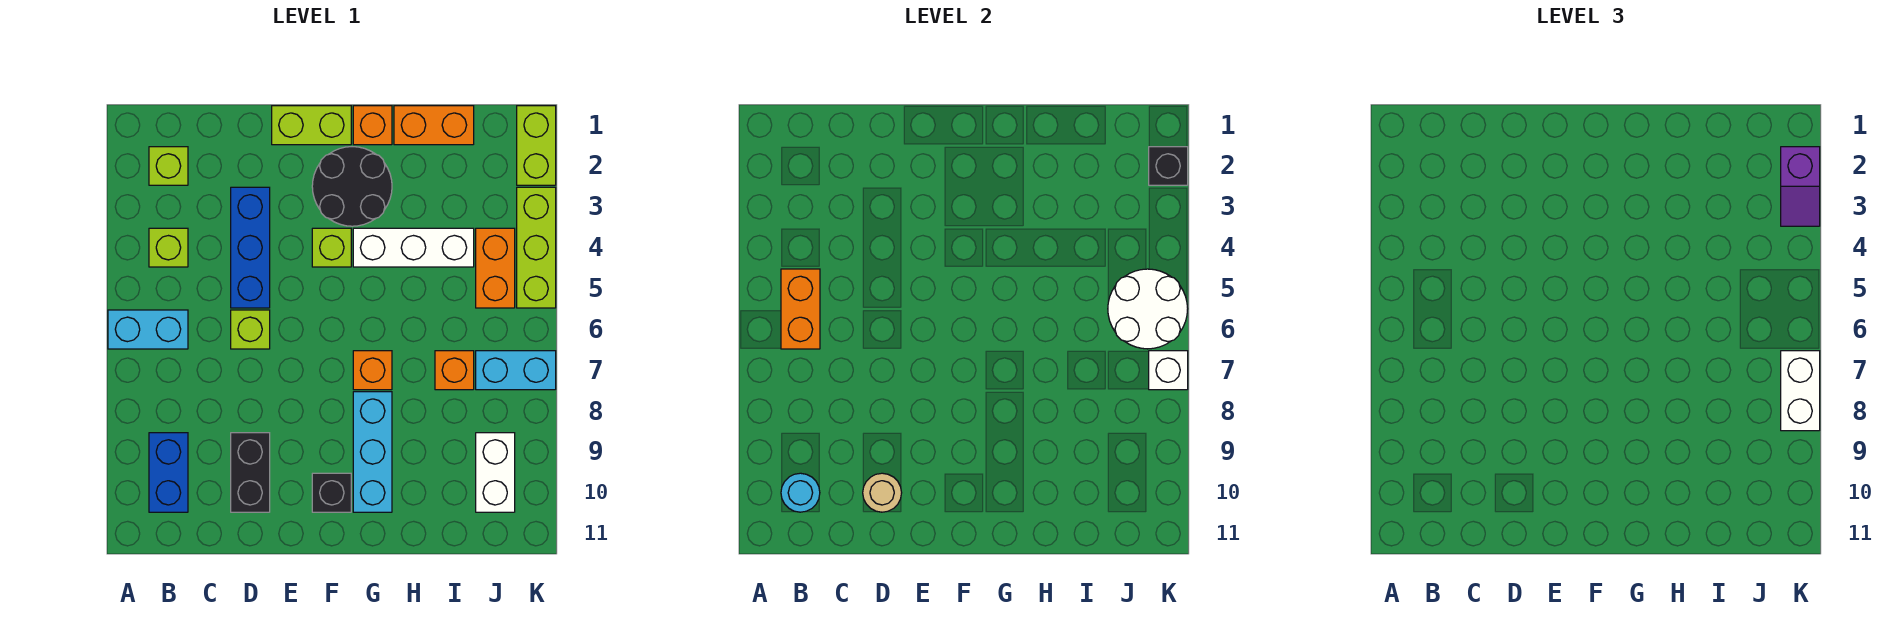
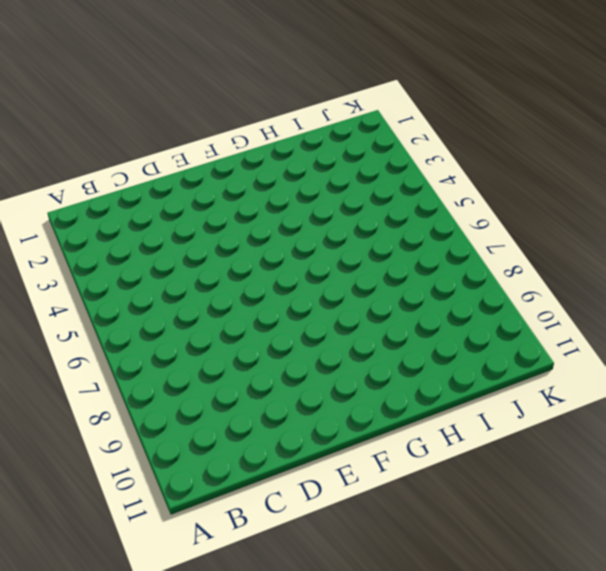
none -> cyan brick A6:B6 level 1
none -> lime brick B2 level 1
none -> lime brick B4 level 1
none -> blue brick B9:B10 level 1

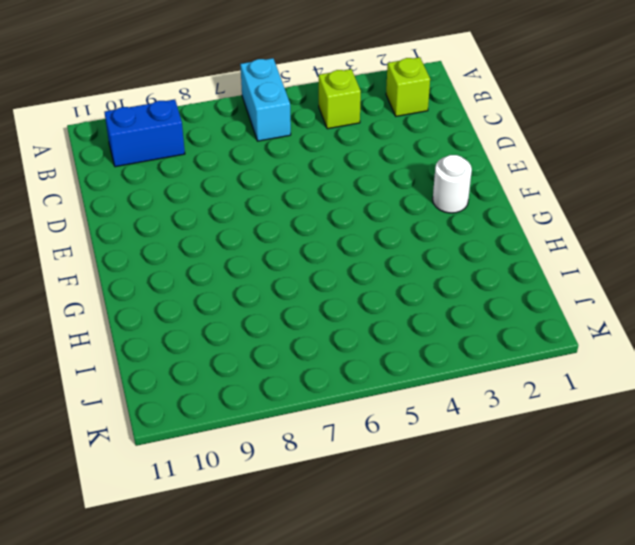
white round brick F2 level 1 -> black round brick F2:G3 level 1
none -> blue brick D3:D5 level 1
none -> lime brick D6 level 1
none -> black brick D9:D10 level 1
none -> lime brick E1:F1 level 1

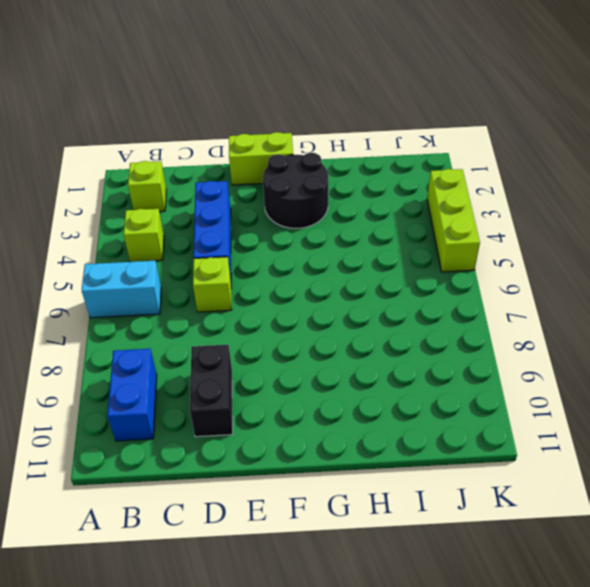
none -> lime brick F4 level 1
none -> black brick F10 level 1
none -> orange brick G1 level 1
none -> white brick G4:I4 level 1

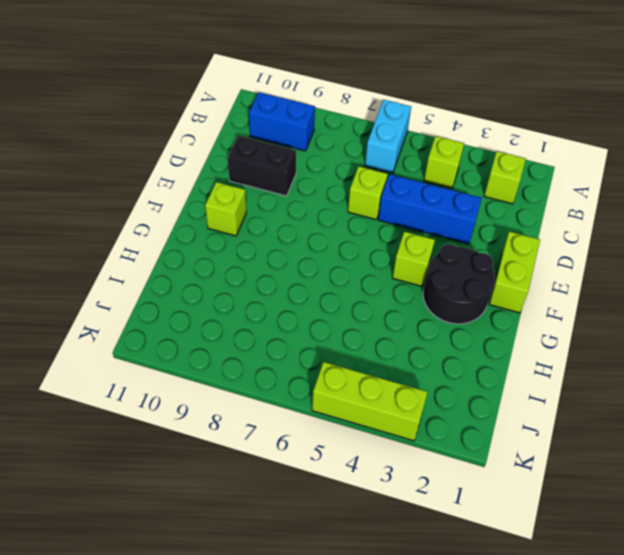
lime brick F10 level 1 -> black brick F10 level 1
none -> orange brick G1 level 1
none -> white brick G4:I4 level 1
none -> orange brick G7 level 1
none -> cyan brick G8:G10 level 1

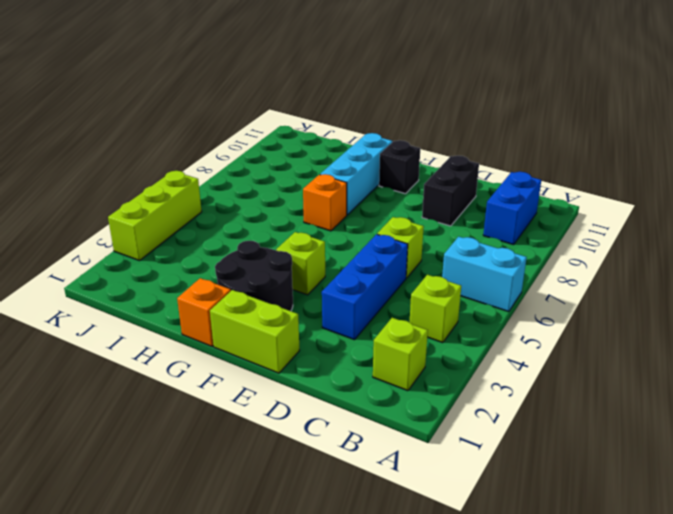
none -> white brick G4:I4 level 1
none -> orange brick H1:I1 level 1
none -> orange brick I7 level 1
none -> orange brick J4:J5 level 1

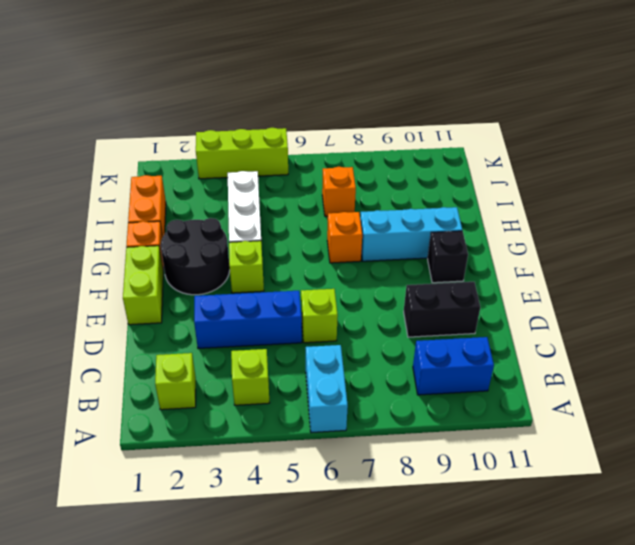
none -> orange brick J4:J5 level 1
none -> cyan brick J7:K7 level 1
none -> white brick J9:J10 level 1
none -> lime brick K1:K2 level 1

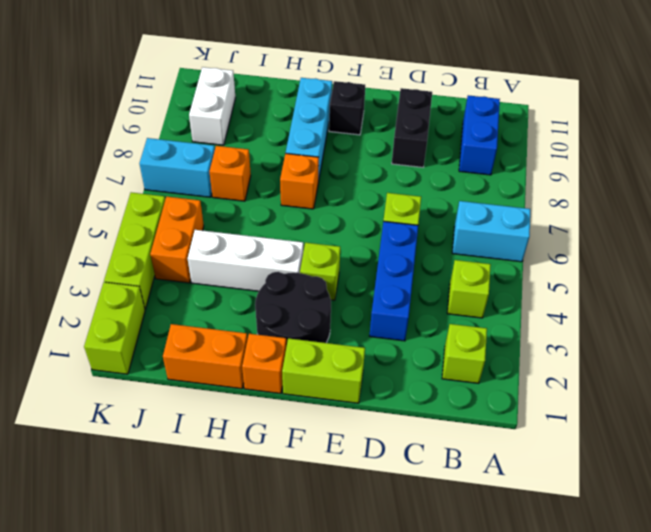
none -> orange brick B5:B6 level 2
none -> cyan round brick B10 level 2
none -> tan round brick D10 level 2
none -> white round brick J5:K6 level 2

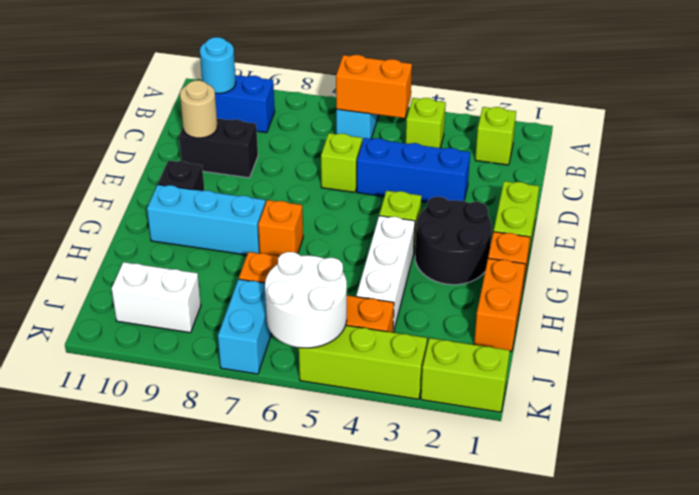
none -> black brick K2 level 2
none -> white brick K7 level 2
none -> purple slope K2:K3 level 3 top 2
none -> white brick K7:K8 level 3

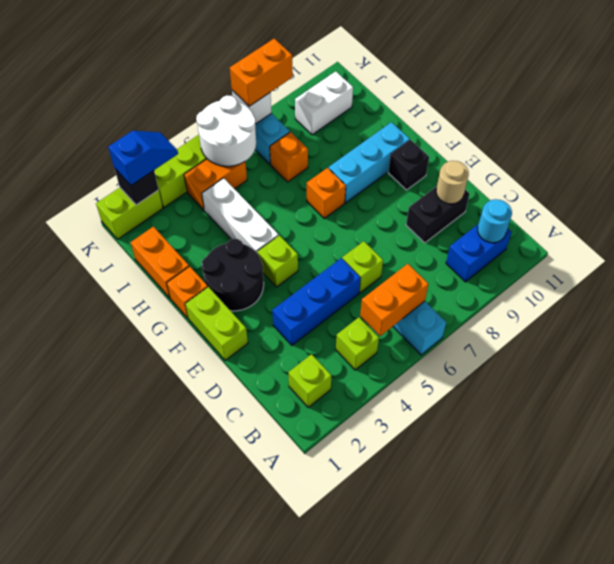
blue slope K2:K3 level 3 top 2 -> purple slope K2:K3 level 3 top 2
orange brick K7:K8 level 3 -> white brick K7:K8 level 3

